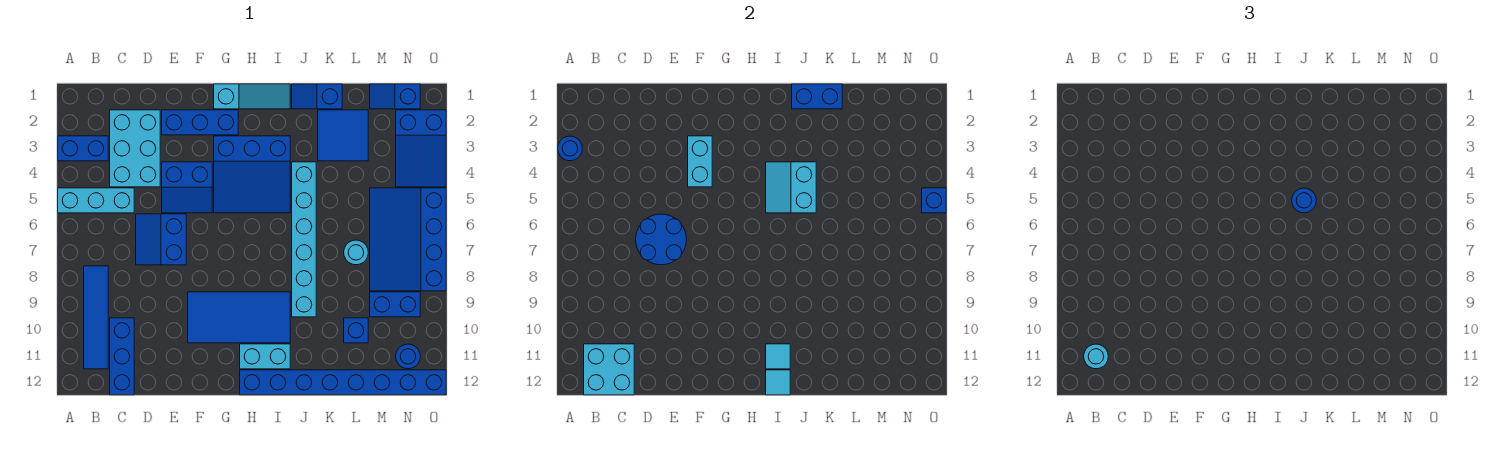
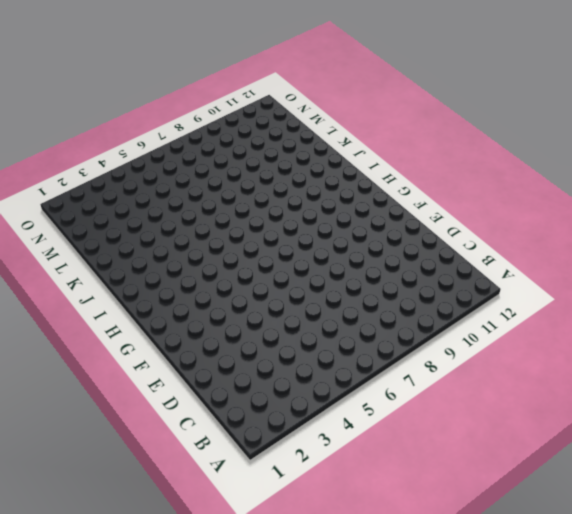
none -> blue brick A3:B3 level 1
none -> cyan brick A5:C5 level 1
none -> blue tile B8:B11 level 1
none -> cyan brick C2:D4 level 1

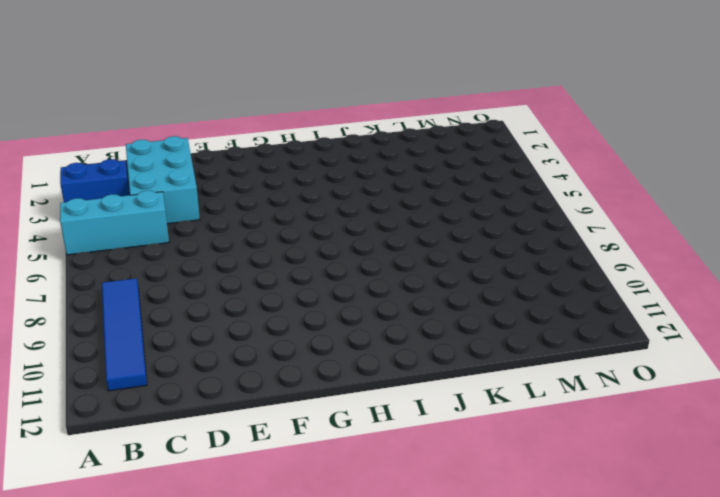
none -> blue brick C10:C12 level 1
none -> blue slope D6:E7 level 1 top E
none -> blue brick E2:G2 level 1
none -> blue slope E4:F5 level 1 top 4

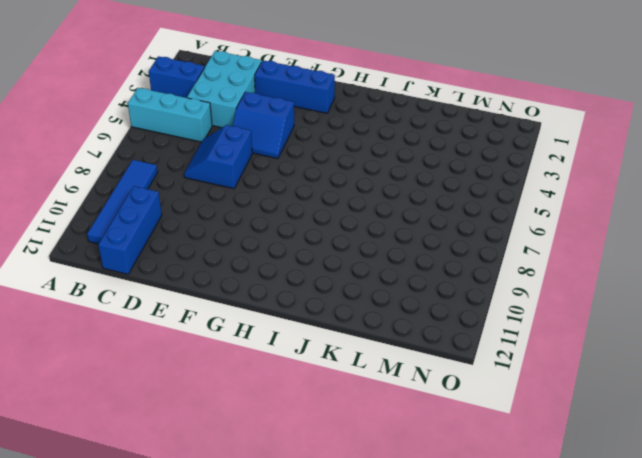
none -> blue tile F9:I10 level 1
none -> cyan slope G1:I1 level 1 top G
none -> blue slope G3:I5 level 1 top 3
none -> cyan brick H11:I11 level 1

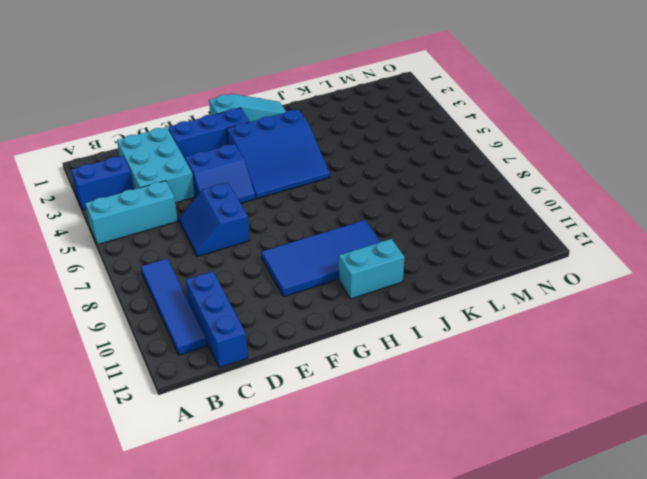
none -> blue brick H12:O12 level 1
none -> blue slope J1:K1 level 1 top K
none -> cyan brick J4:J9 level 1
none -> blue tile K2:L3 level 1

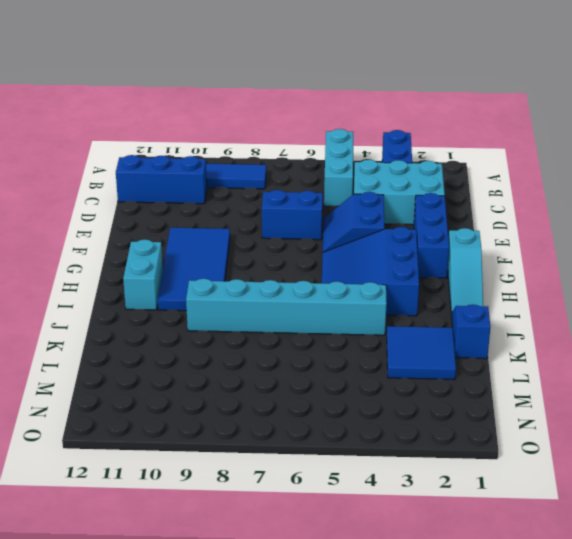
none -> blue brick H12:O12 level 1
none -> cyan round brick L7 level 1
none -> blue brick L10 level 1
none -> blue slope M1:N1 level 1 top N

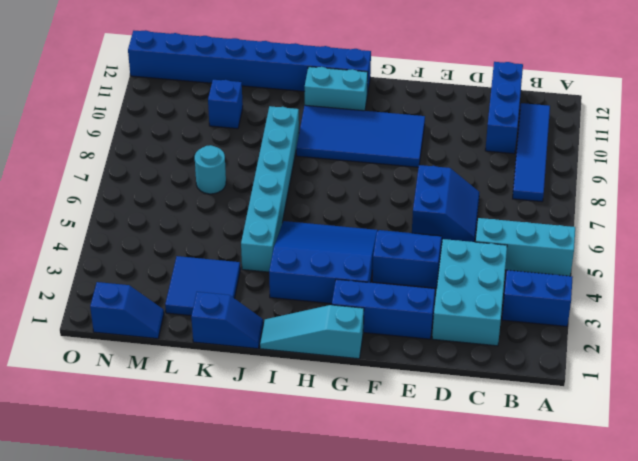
none -> blue slope M5:O8 level 1 top O
none -> blue brick M9:N9 level 1
none -> blue slope N2:O4 level 1 top 2
none -> blue round brick N11 level 1

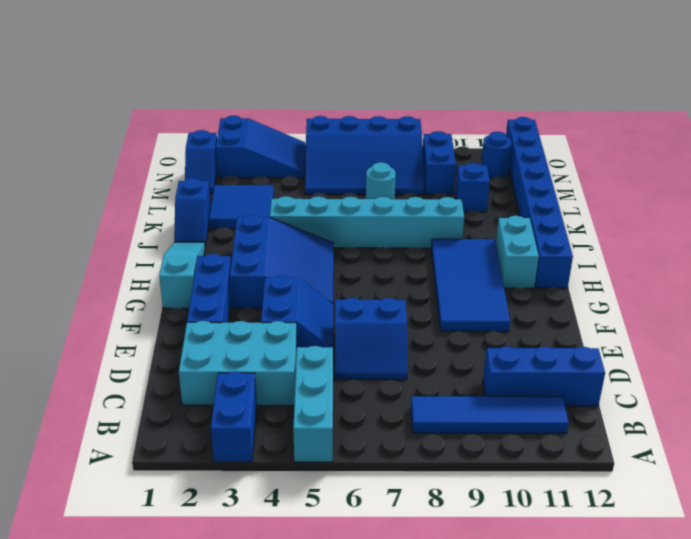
none -> blue round brick A3 level 2
none -> cyan brick B11:C12 level 2
none -> blue round brick D6:E7 level 2
none -> cyan brick F3:F4 level 2

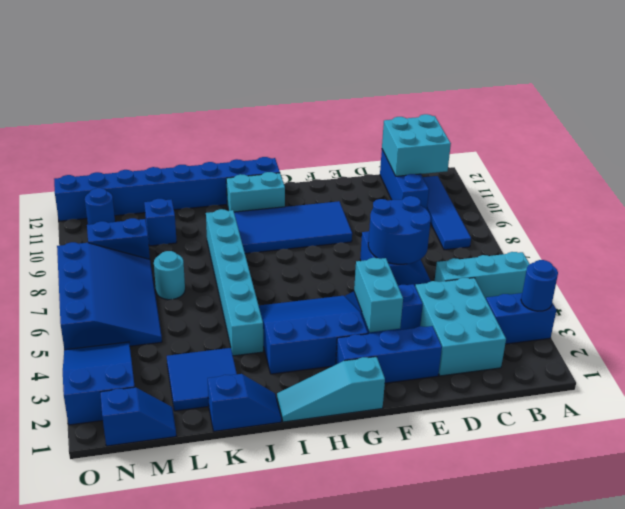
none -> cyan slope I4:J5 level 2 top J
none -> cyan tile I11 level 2
none -> cyan tile I12 level 2
none -> blue brick J1:K1 level 2

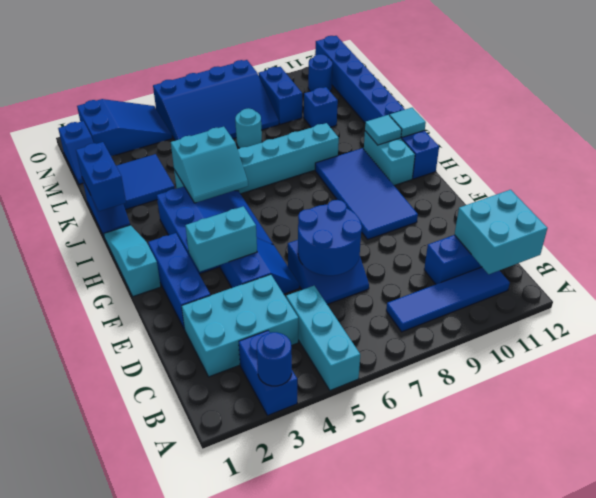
none -> blue brick O5 level 2
none -> cyan round brick B11 level 3
none -> blue round brick J5 level 3

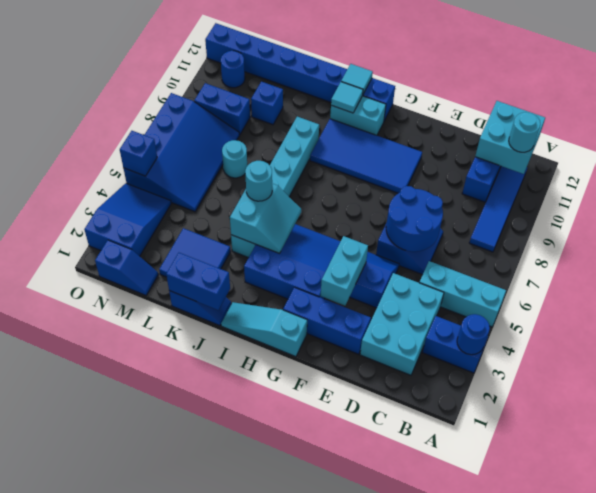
cyan round brick J5 level 3 -> blue round brick J5 level 3

